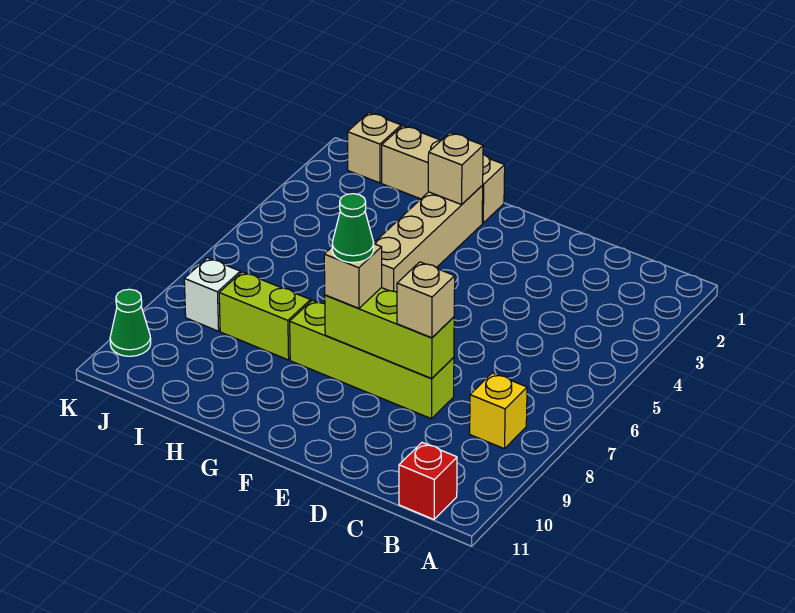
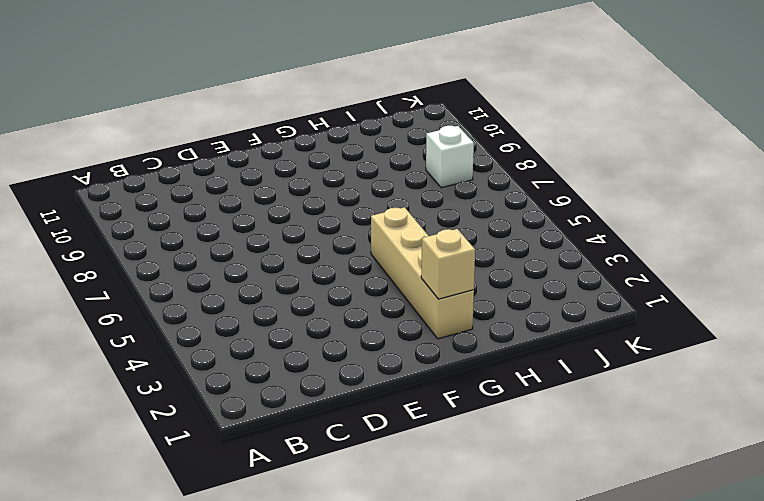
none -> yellow brick B8 level 1
none -> red brick B11 level 1
none -> lime brick D8:G8 level 1

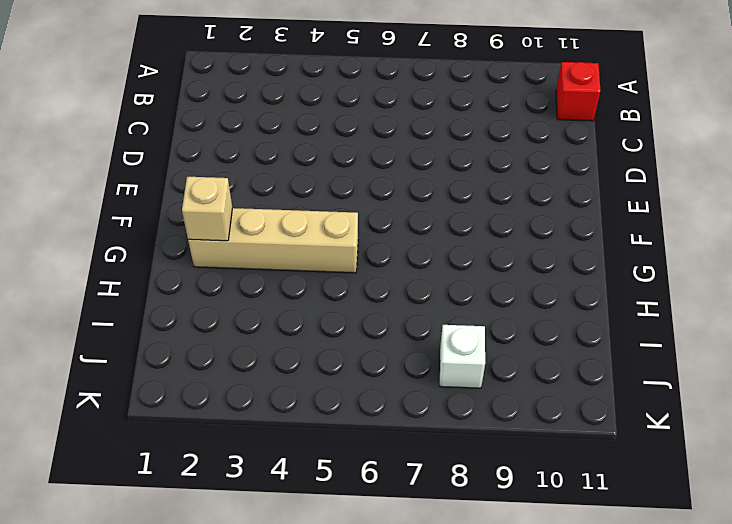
none -> yellow brick B8 level 1
none -> lime brick D8:G8 level 1
none -> tan brick G1:I1 level 1

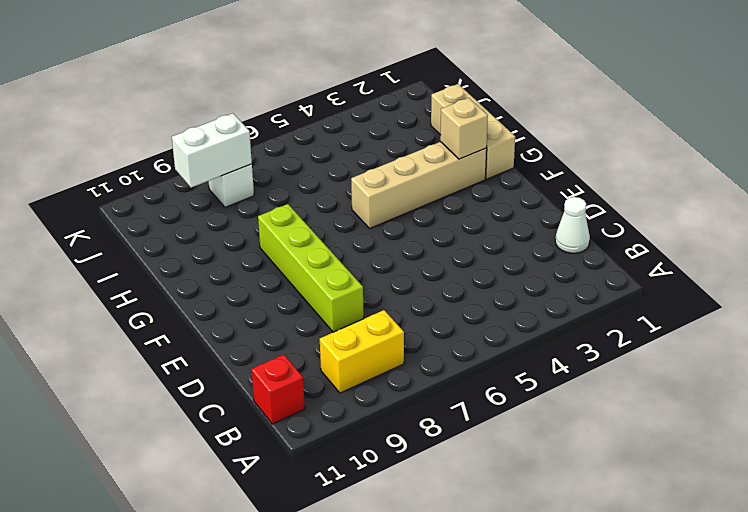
yellow brick B8:B9 level 1 -> yellow brick B8 level 1
white cone C1 level 1 -> none
white brick J8:J9 level 2 -> none
none -> lime brick H8:I8 level 1
none -> tan brick J1 level 1
none -> green cone K10 level 1

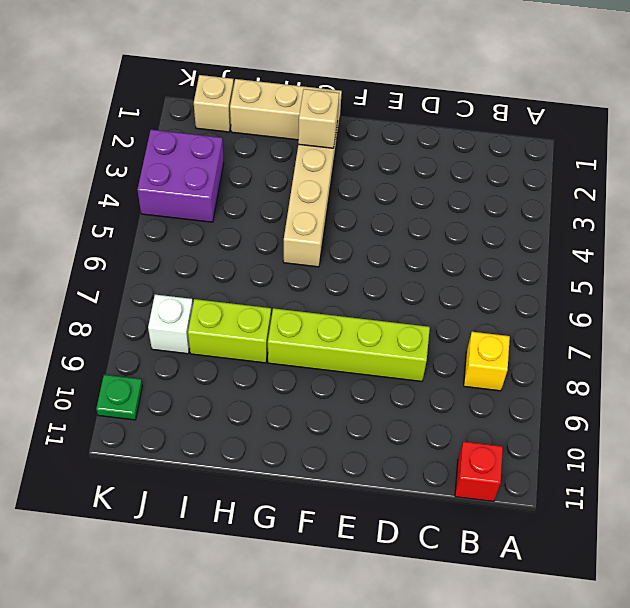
purple brick J3:K4 level 1 -> none
green plate K10 level 1 -> green cone K10 level 1
none -> lime brick D8:F8 level 2
none -> tan brick D8 level 3
none -> tan brick F8 level 3

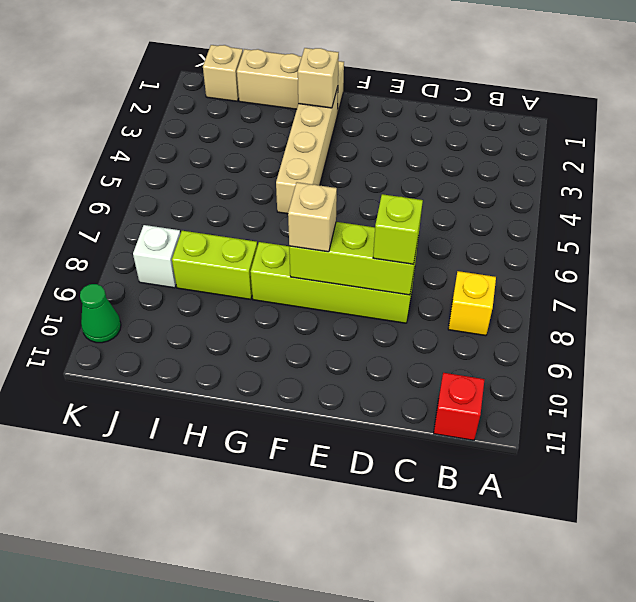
lime brick D8 level 3 -> tan brick D8 level 3
none -> green cone F8 level 4

